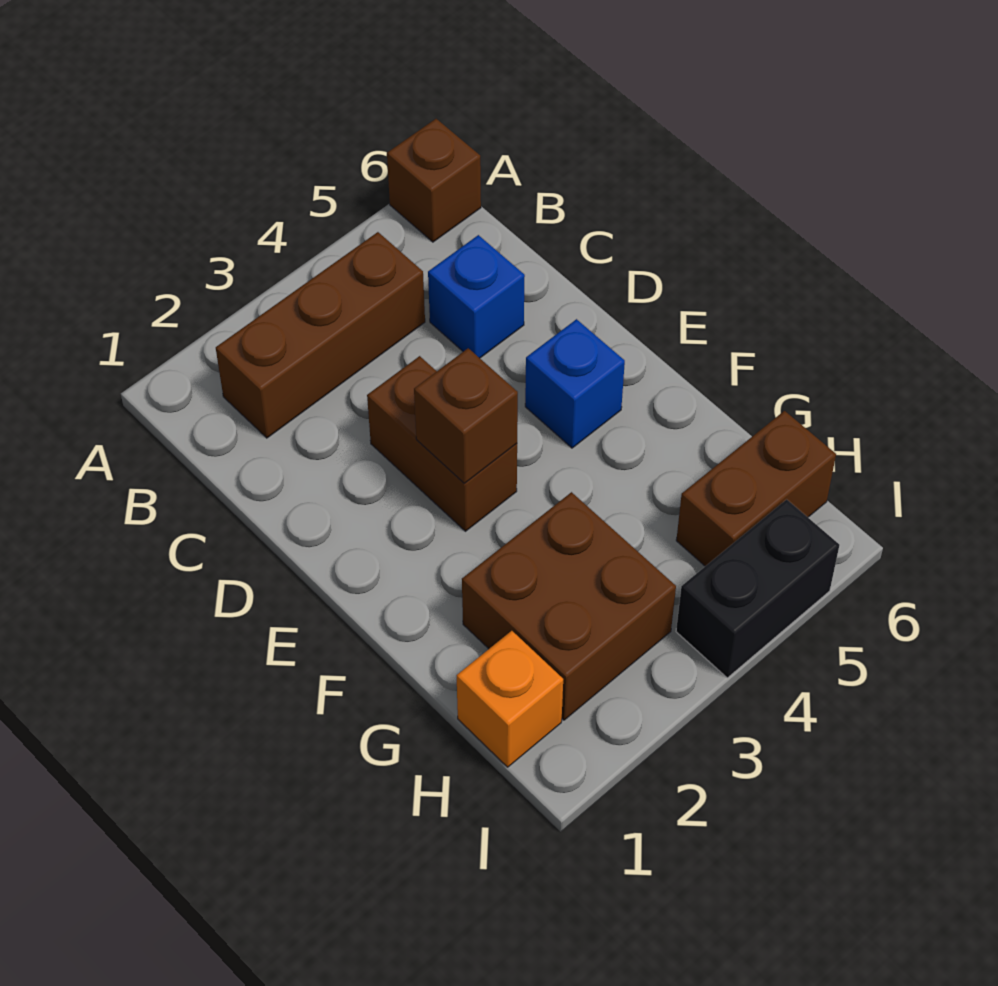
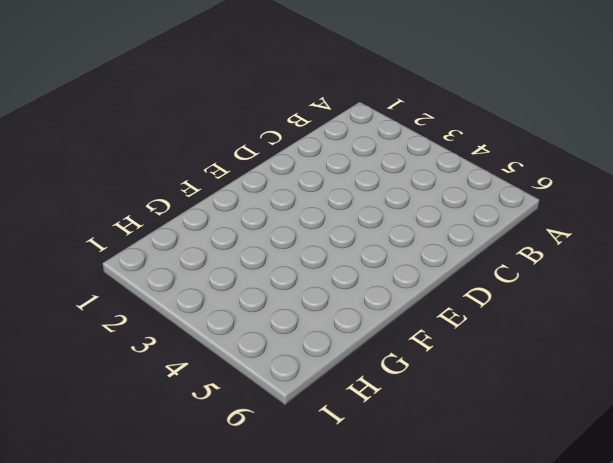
none -> brown brick A6 level 1
none -> brown brick B2:B4 level 1

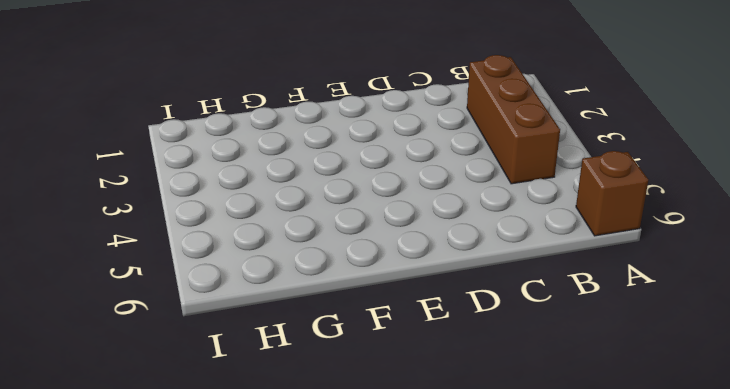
none -> blue brick C5 level 1
none -> brown brick D3:E3 level 1

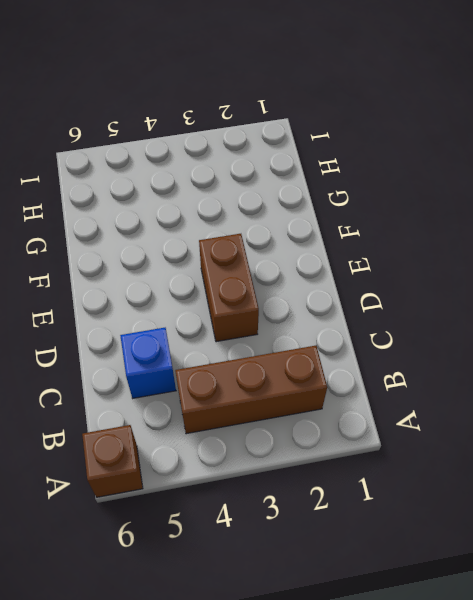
none -> blue brick E5 level 1
none -> brown brick G2:H3 level 1

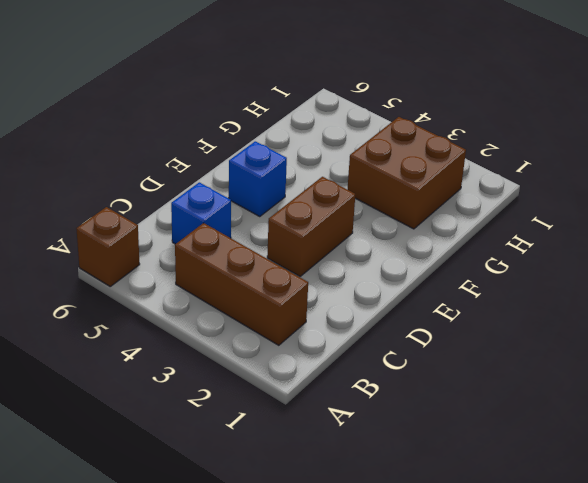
none -> orange brick H1 level 1
none -> brown brick H5:H6 level 1

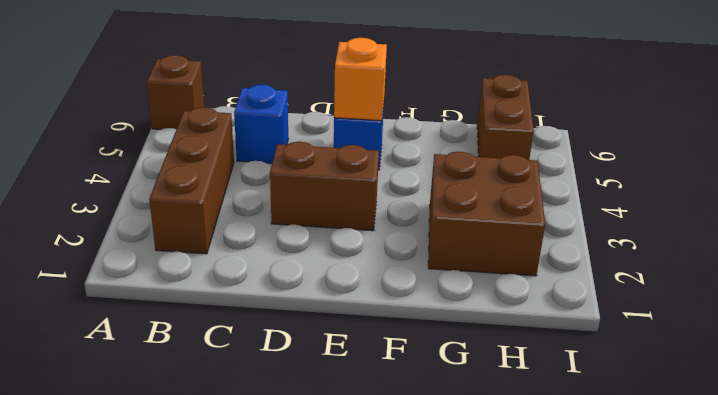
orange brick E5 level 2 -> orange brick H1 level 1
none -> black brick I4:I5 level 1
none -> brown brick E3 level 2

